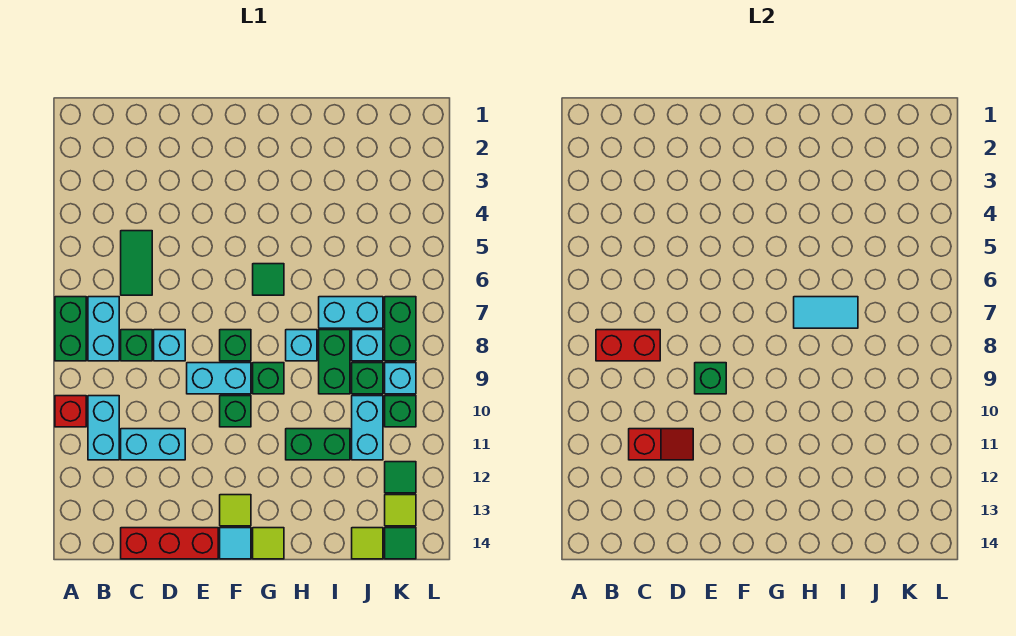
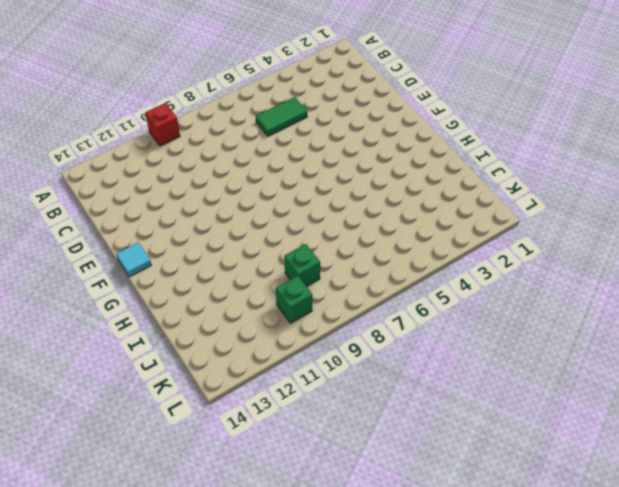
none -> green brick A7:A8 level 1
none -> cyan brick B7:B8 level 1
none -> cyan brick B10:B11 level 1
none -> green brick C8 level 1

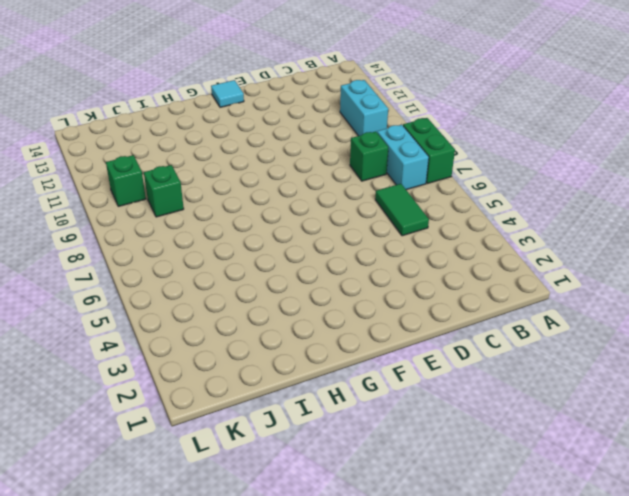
none -> red brick A10 level 1
none -> cyan brick C11:D11 level 1
none -> red brick C14:E14 level 1
none -> cyan brick D8 level 1

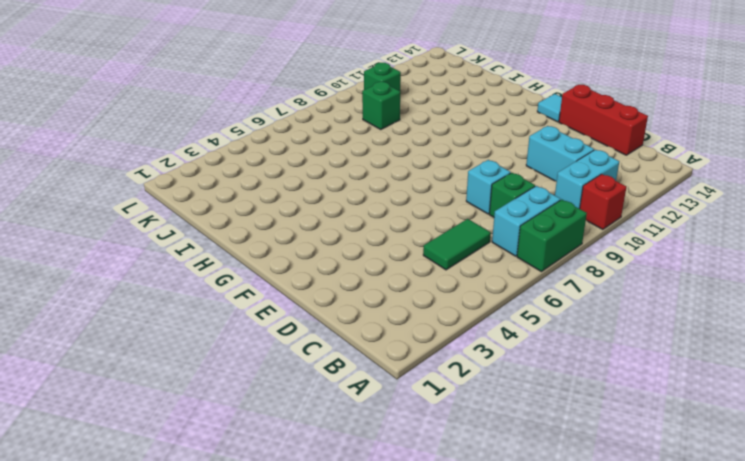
none -> cyan brick E9:F9 level 1
none -> green brick F8 level 1
none -> green brick F10 level 1
none -> lime tile F13 level 1

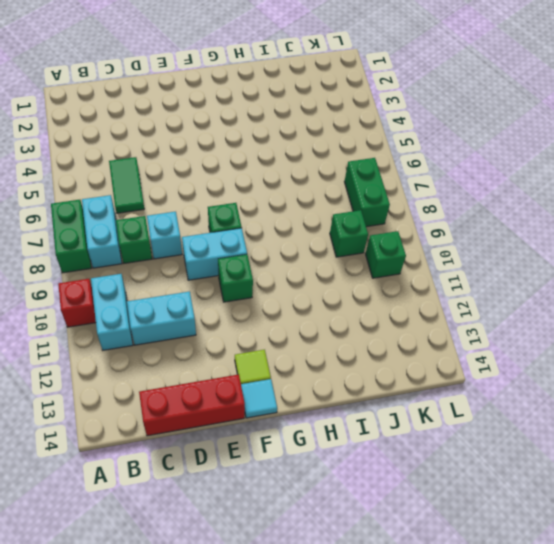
none -> green tile G6 level 1
none -> green brick G9 level 1
none -> lime tile G14 level 1
none -> cyan brick H8 level 1

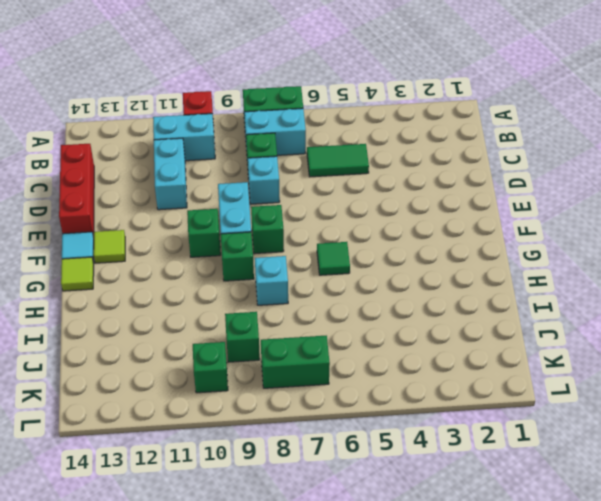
none -> green brick H11:I11 level 1
none -> cyan brick I7:J7 level 1
none -> green brick I8:I9 level 1
none -> cyan brick J8 level 1

